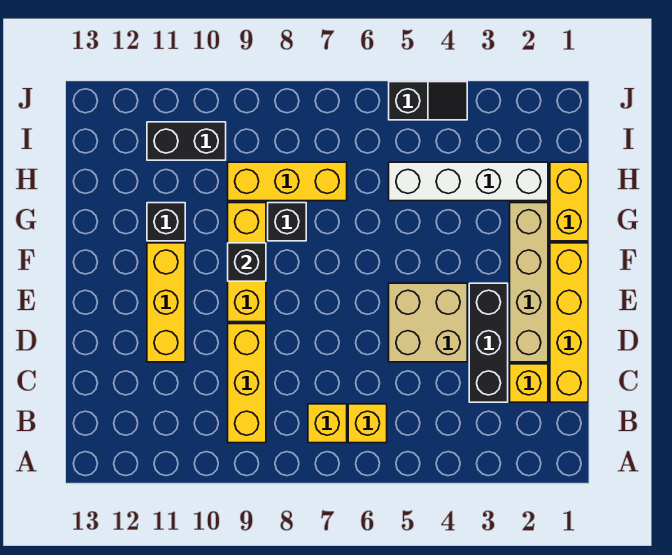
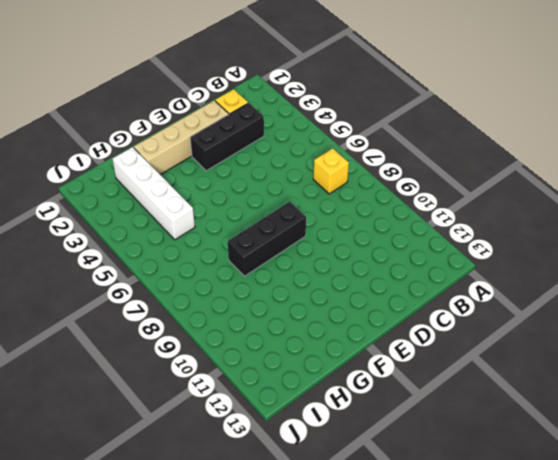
black brick E8:G8 level 1 -> black brick G8 level 1
none -> yellow brick B6 level 1
none -> yellow brick B9:D9 level 1
none -> yellow brick C1:F1 level 1

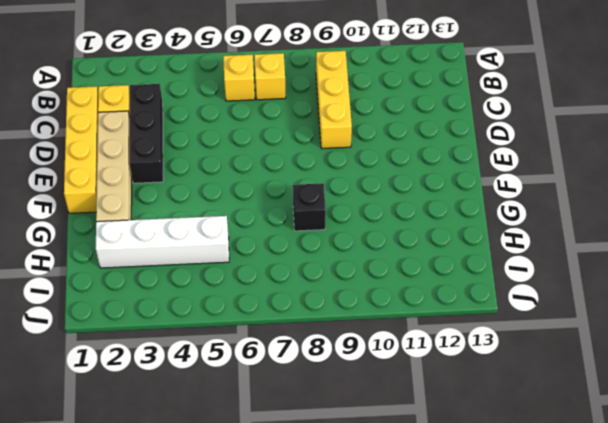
none -> tan brick D4:E5 level 1
none -> yellow brick D11:F11 level 1
none -> yellow brick E9:G9 level 1

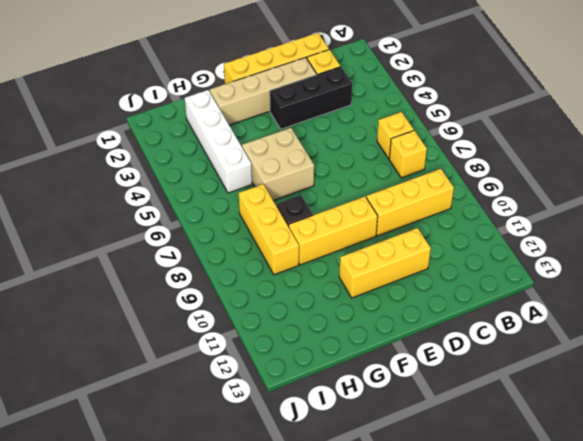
tan brick F5:G6 level 1 -> tan brick D4:E5 level 1
none -> yellow brick G1:H1 level 1
none -> black brick G11 level 1
none -> black brick I10:I11 level 1

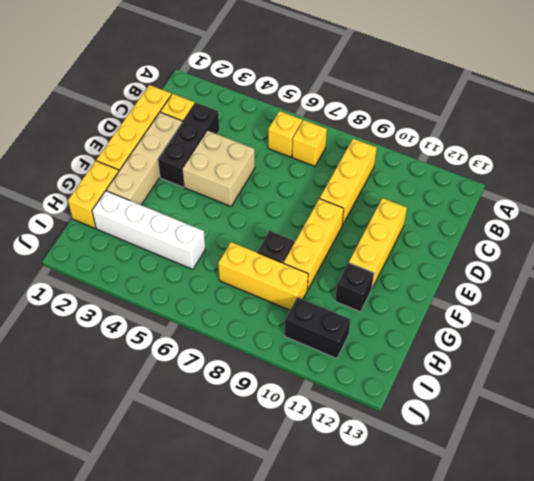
none -> black slope J4:J5 level 1 top 5
none -> black brick F9 level 2

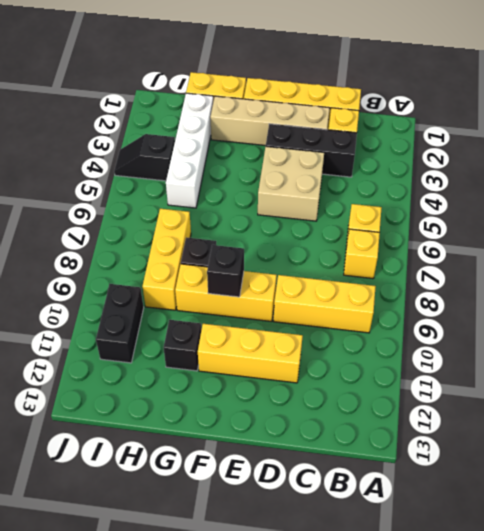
black slope I4:J4 level 1 top I -> black slope J4:J5 level 1 top 5

